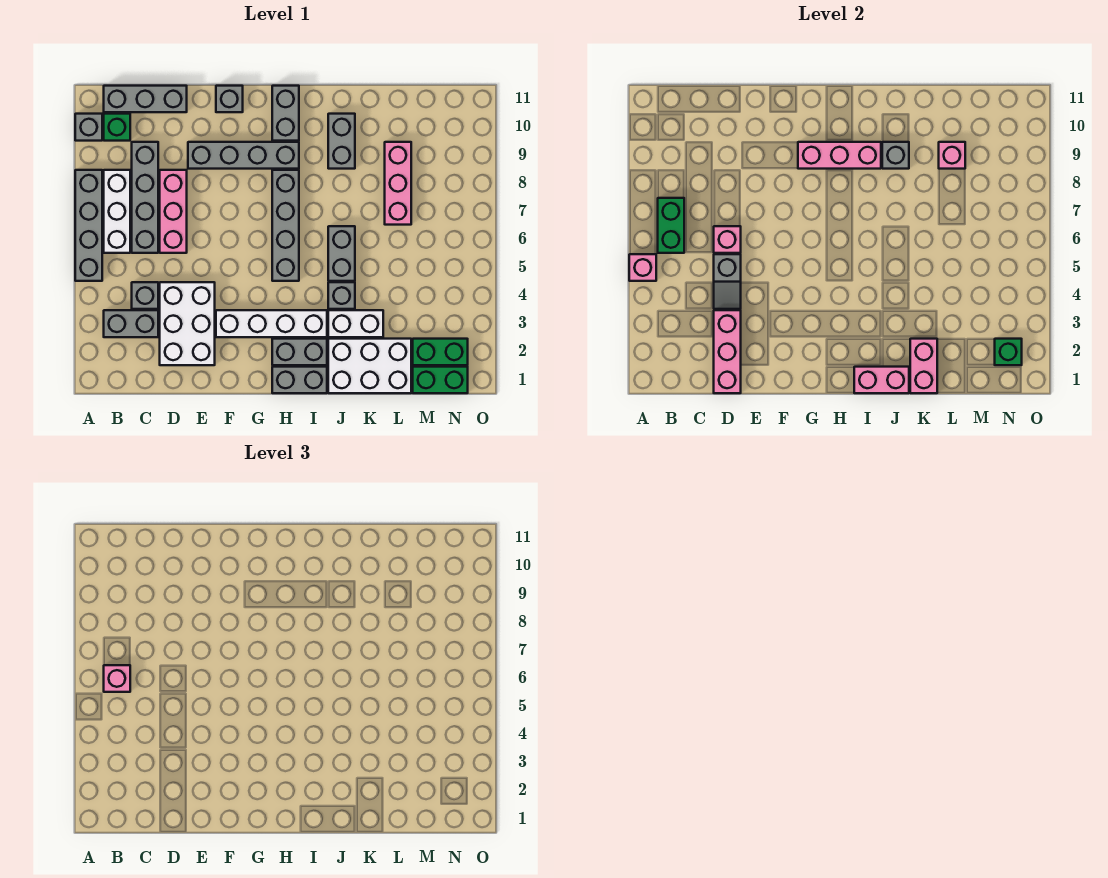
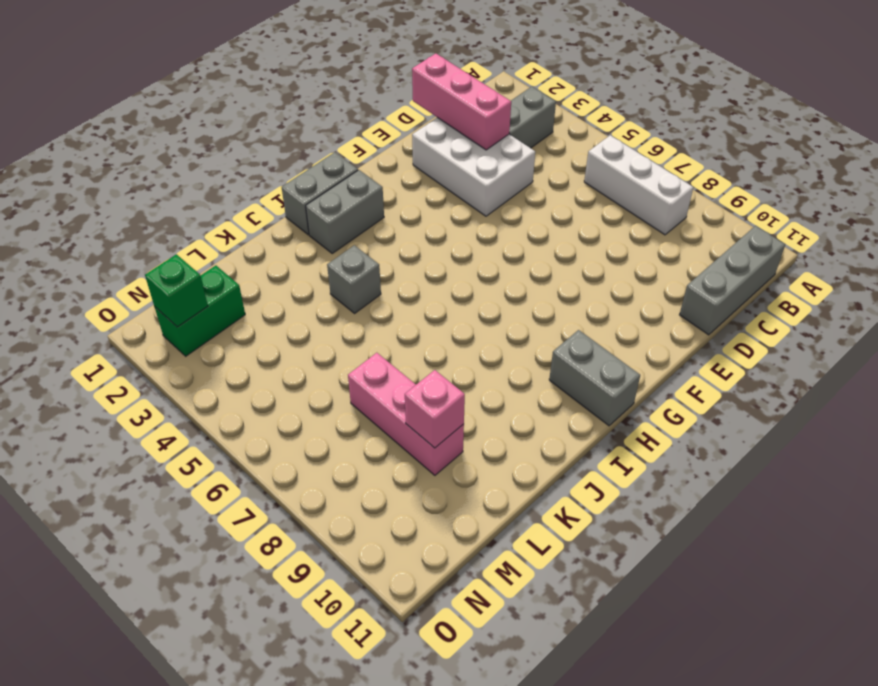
none -> grey brick A5:A8 level 1
none -> grey brick A10 level 1
none -> green brick B10 level 1
none -> grey brick C4 level 1

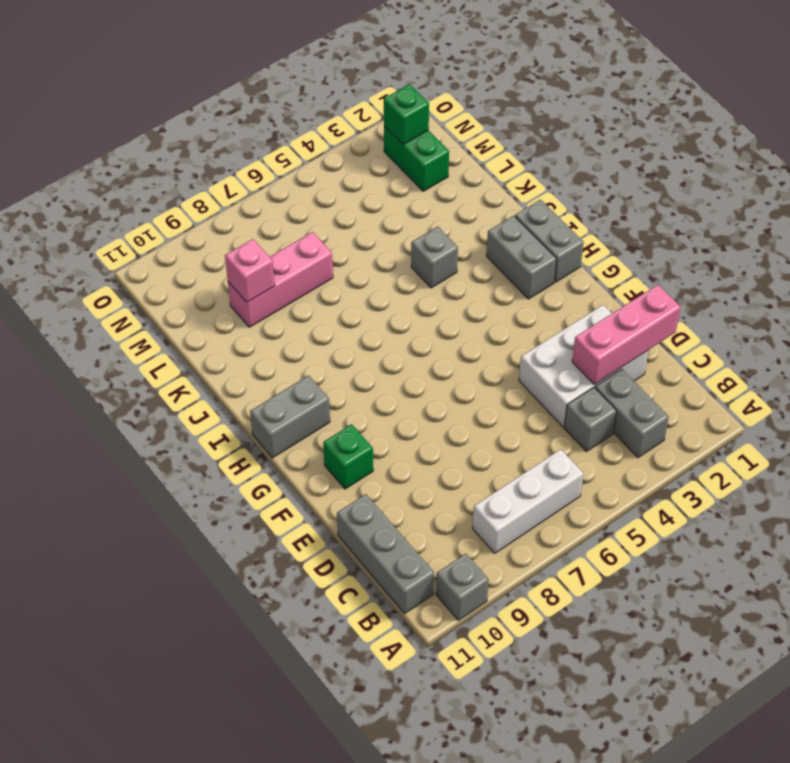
green brick F10 level 1 -> green brick B10 level 1
none -> grey brick A5:A8 level 1
none -> grey brick C6:C9 level 1
none -> pink brick D6:D8 level 1
none -> grey brick E9:H9 level 1

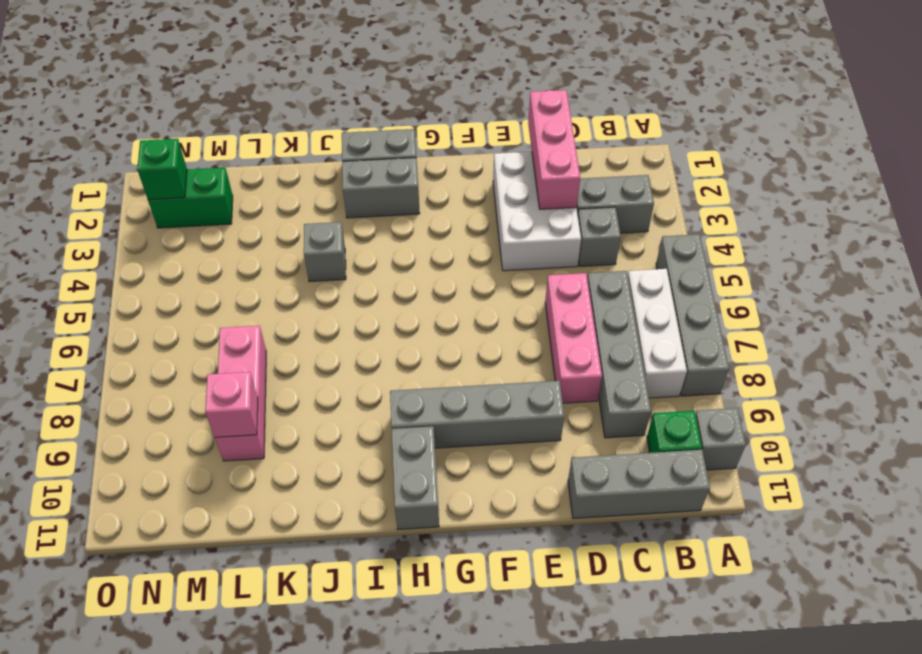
none -> white brick F3:I3 level 1
none -> grey brick F11 level 1
none -> grey brick H5:H8 level 1
none -> white brick J1:L2 level 1

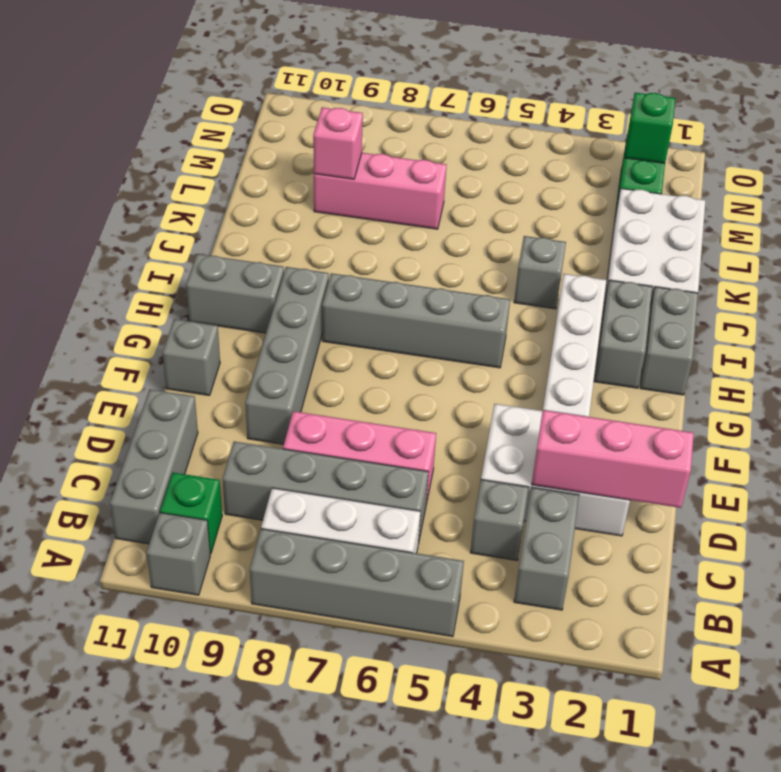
none -> white brick J3:K3 level 1
none -> grey brick J5:J6 level 1
none -> grey brick J9:J10 level 1
none -> green brick M1:N1 level 1

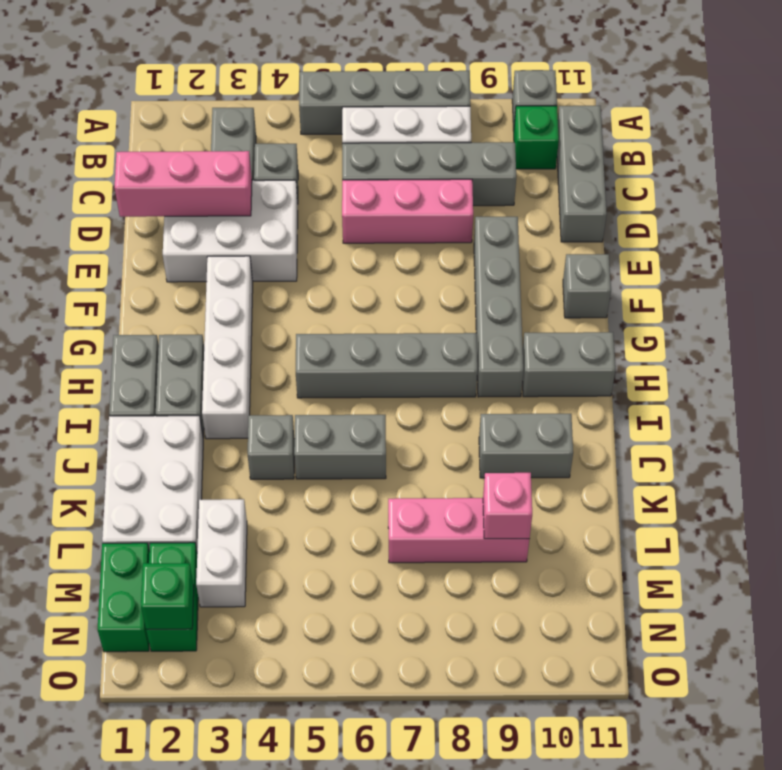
white brick L3:M3 level 1 -> white brick J3:K3 level 1
none -> pink brick A5 level 2
none -> green brick B6:B7 level 2
none -> grey slope D4:D5 level 2 top 5
none -> pink brick D6 level 2

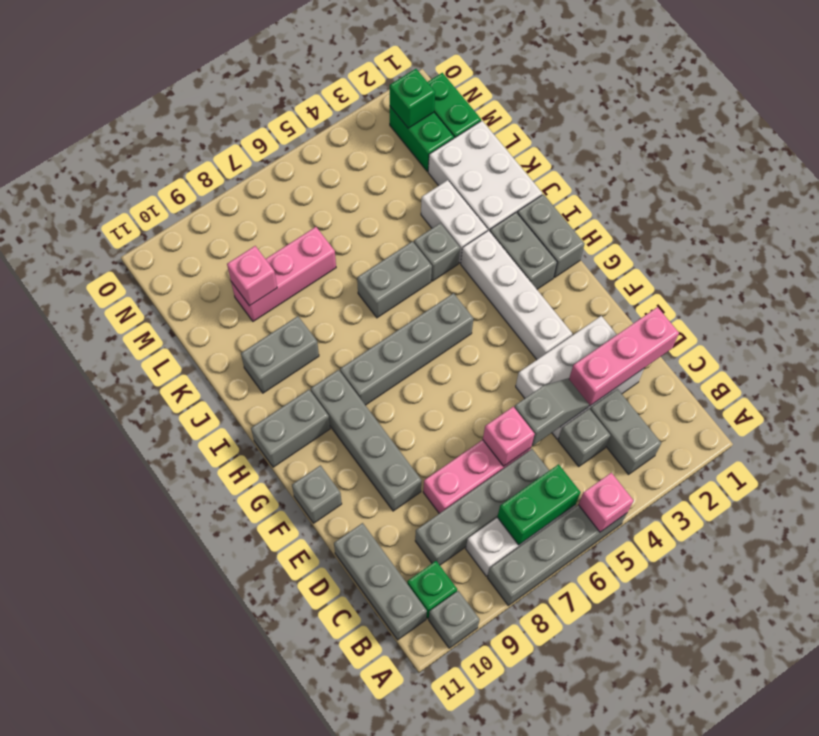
none -> pink brick G9:I9 level 2
none -> pink brick I1:J1 level 2
none -> grey brick J9 level 2
none -> pink brick K1:K2 level 2

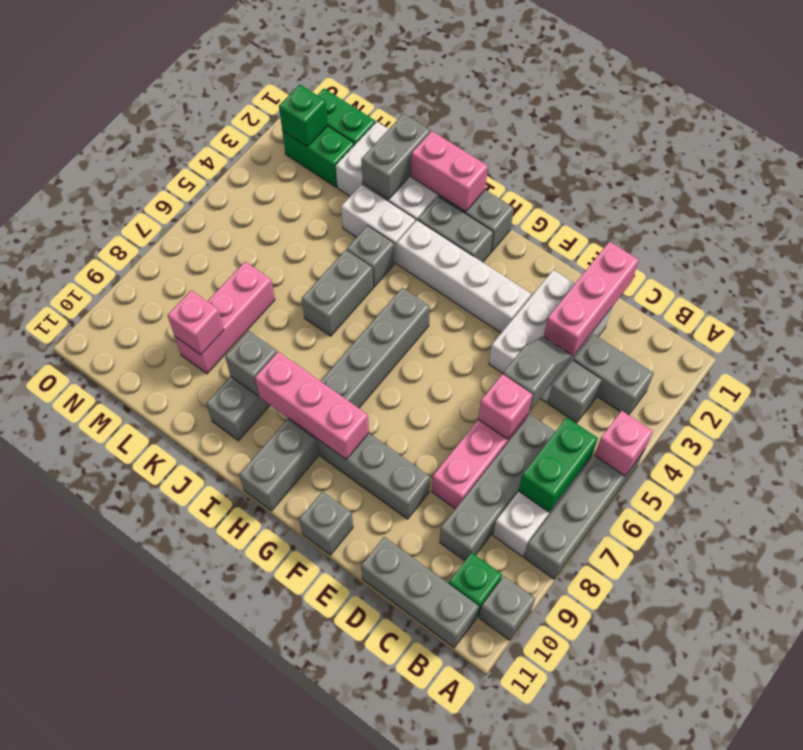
grey brick K1:K2 level 2 -> pink brick K1:K2 level 2
none -> pink brick B6 level 3

